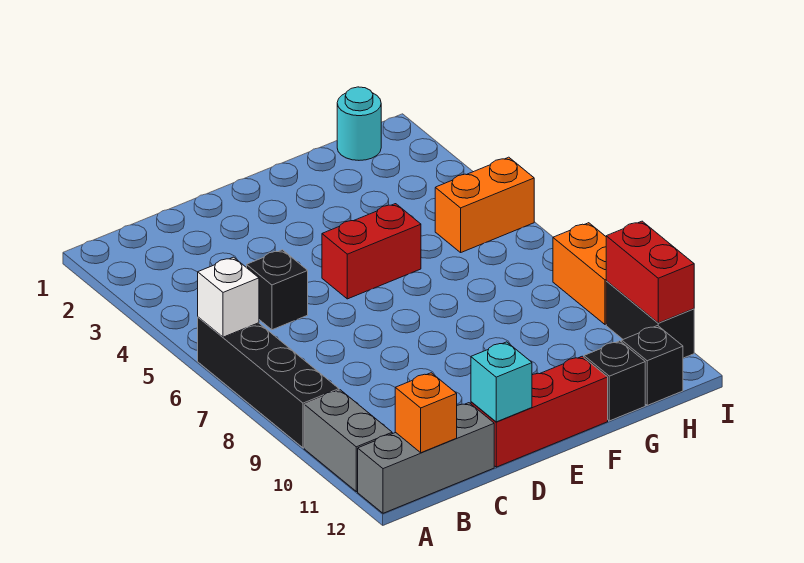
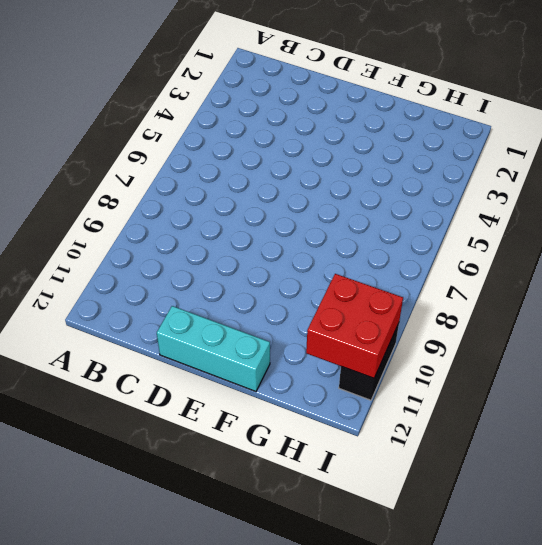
cyan brick D12:F12 level 1 -> red brick D12:F12 level 1
red brick H10:I11 level 2 -> red brick I10:I11 level 2
none -> black brick A6:A9 level 1
none -> grey brick A10:A11 level 1
none -> grey brick A12:C12 level 1

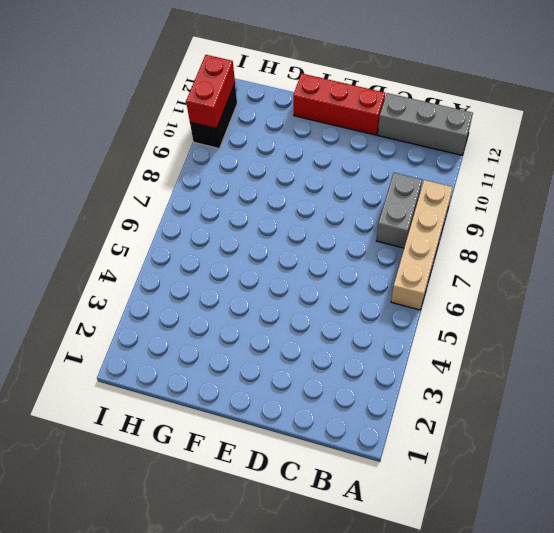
tan brick A6:A9 level 1 -> black brick A6:A9 level 1
grey brick B8:B9 level 1 -> grey brick A10:A11 level 1
none -> black brick C5 level 1
none -> red brick E5:F5 level 1
none -> black brick G12 level 1

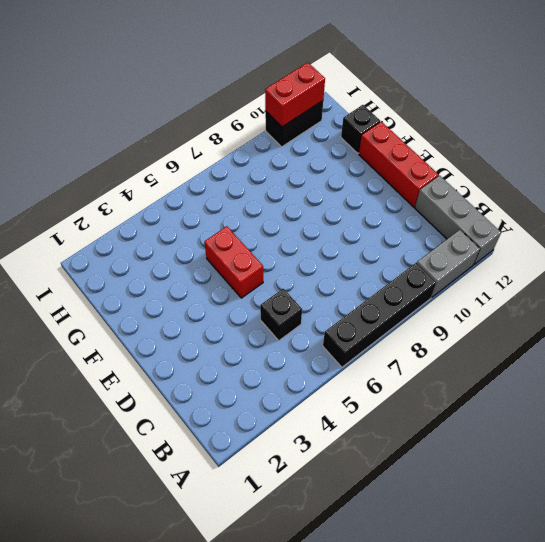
none -> cyan round brick H1 level 1
none -> orange brick H5:I5 level 1
none -> black brick H12 level 1

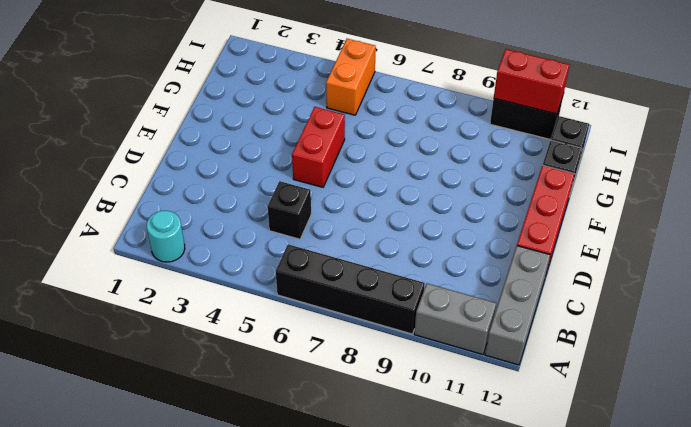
cyan round brick A2 level 1 -> cyan round brick H1 level 1
none -> orange brick I8:I9 level 1
none -> white brick A6 level 2
none -> orange brick B12 level 2

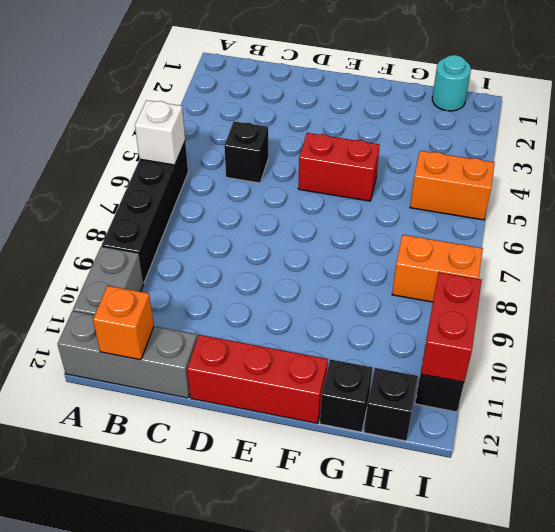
orange brick H8:I8 level 1 -> orange brick I8:I9 level 1
none -> cyan brick D12 level 2

